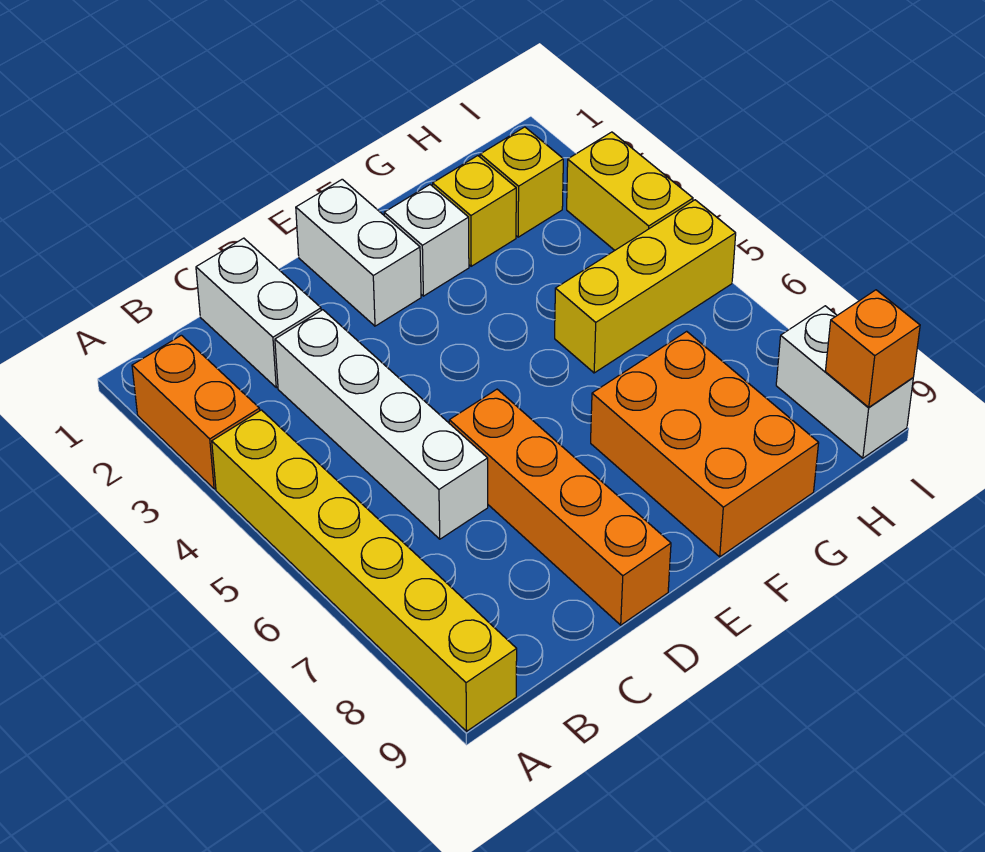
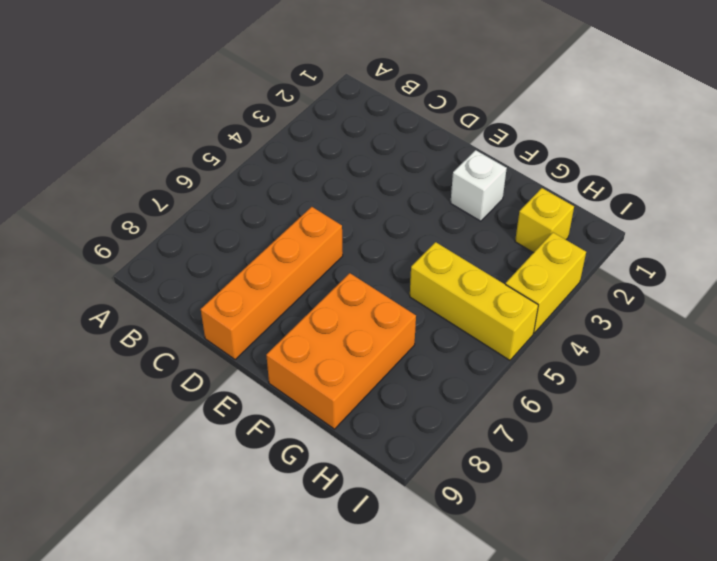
none -> orange brick A2:A3 level 1
none -> yellow brick A4:A9 level 1
none -> white brick C1:C2 level 1

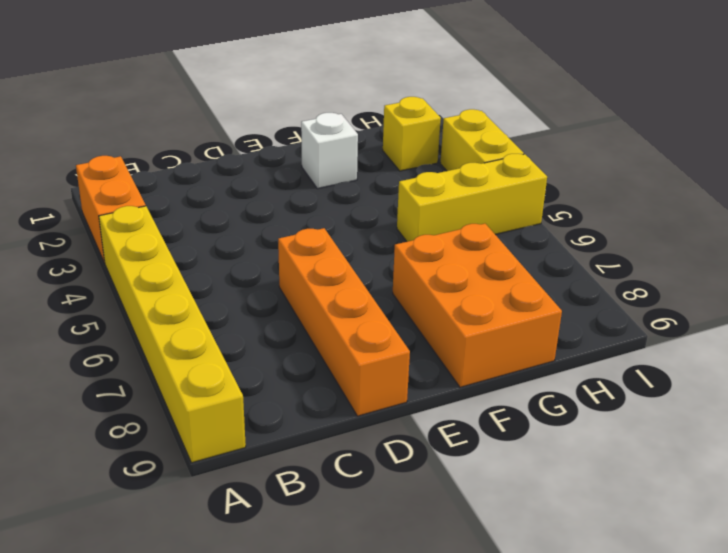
none -> white brick C1:C2 level 1
none -> white brick C3:C6 level 1
none -> white brick E1:E2 level 1

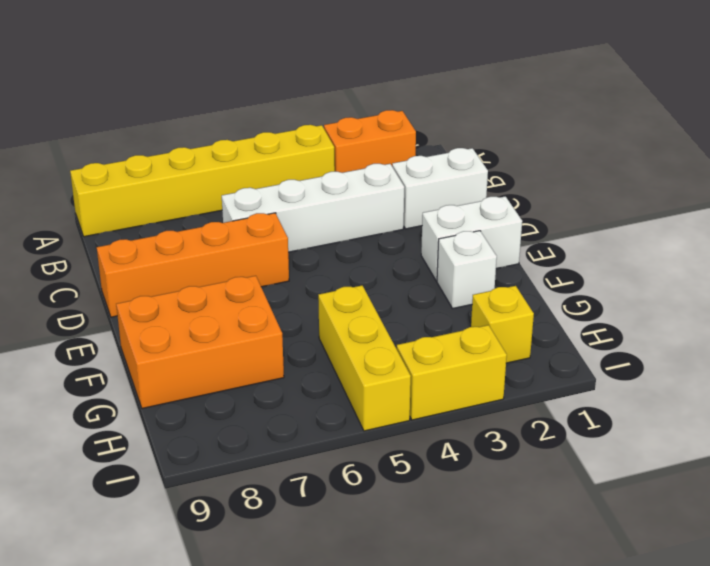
none -> yellow brick G2 level 1
none -> white brick I8:I9 level 1
none -> orange brick I9 level 2

